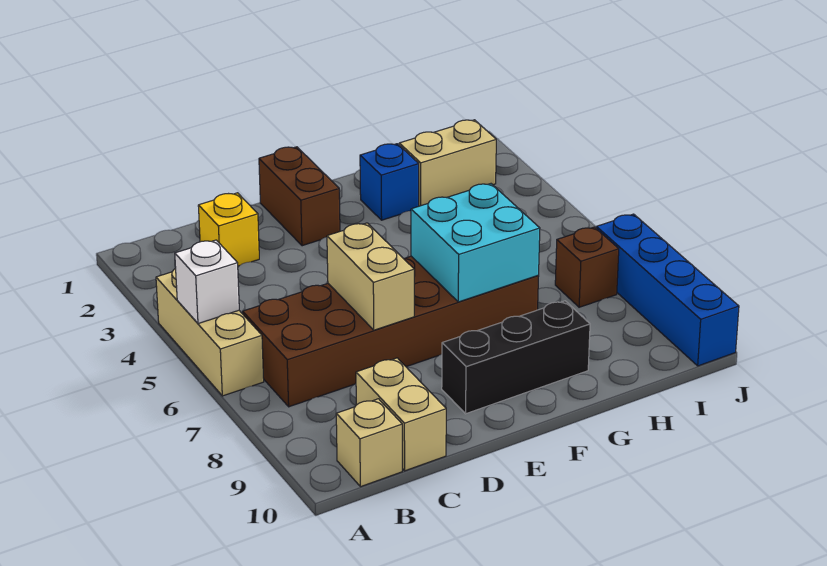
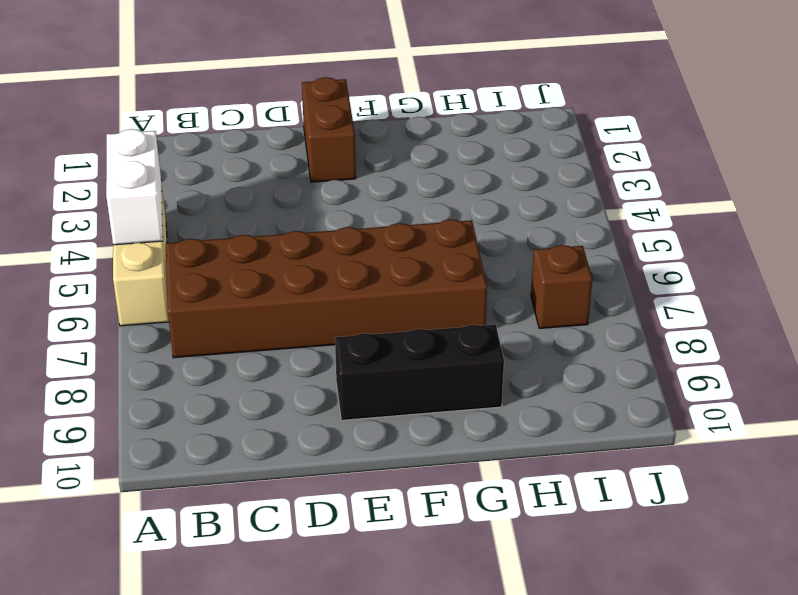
white brick A4:A5 level 2 -> white brick A5 level 2
none -> tan brick B10 level 1
none -> yellow brick C2 level 1
none -> tan brick C9:C10 level 1

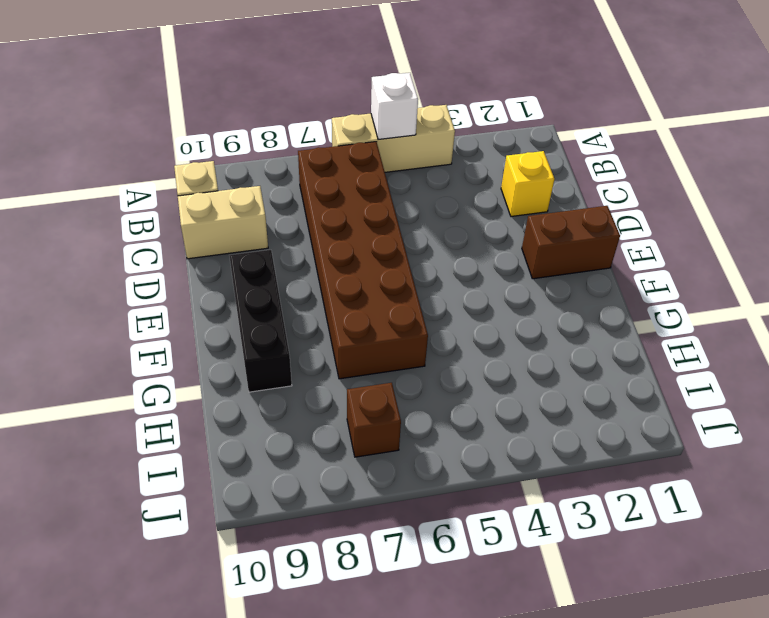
none -> blue brick G2 level 1
none -> tan brick H2:I2 level 1
none -> blue brick J7:J10 level 1

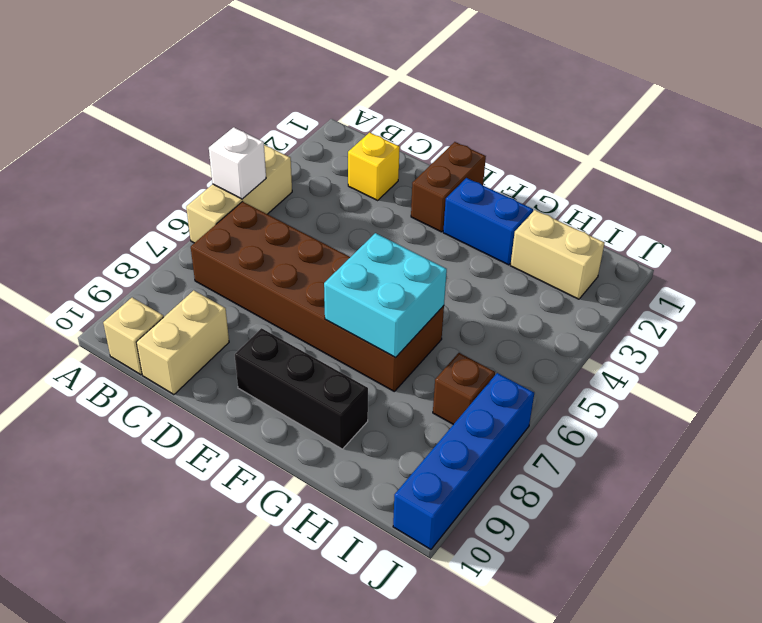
blue brick F2:G2 level 1 -> blue brick G2 level 1
none -> tan brick D6:D7 level 2

